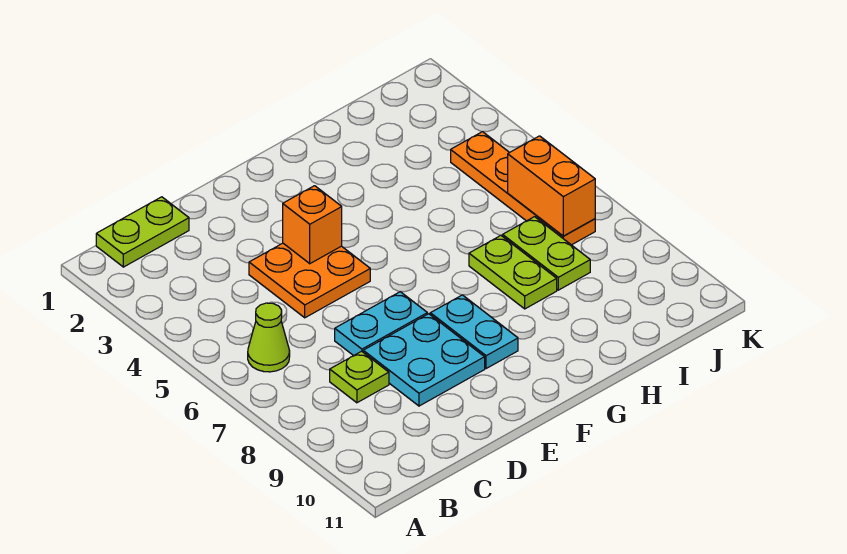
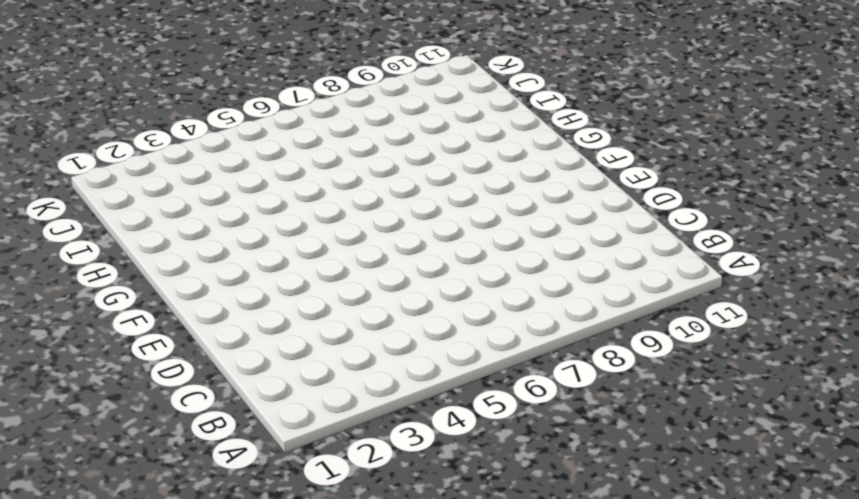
none -> lime plate B1:C1 level 1
none -> lime cone B6 level 1
none -> lime plate C8 level 1

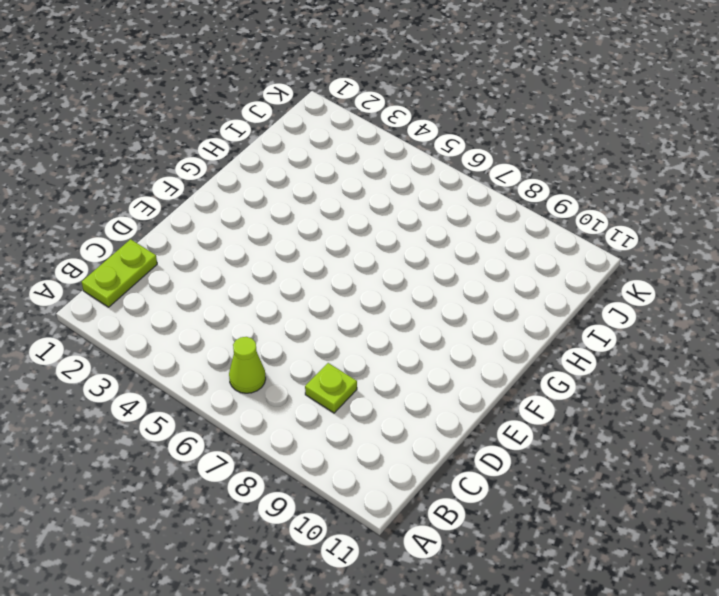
none -> orange plate D4:E5 level 1
none -> cyan plate D7:E7 level 1
none -> cyan plate D8:E9 level 1

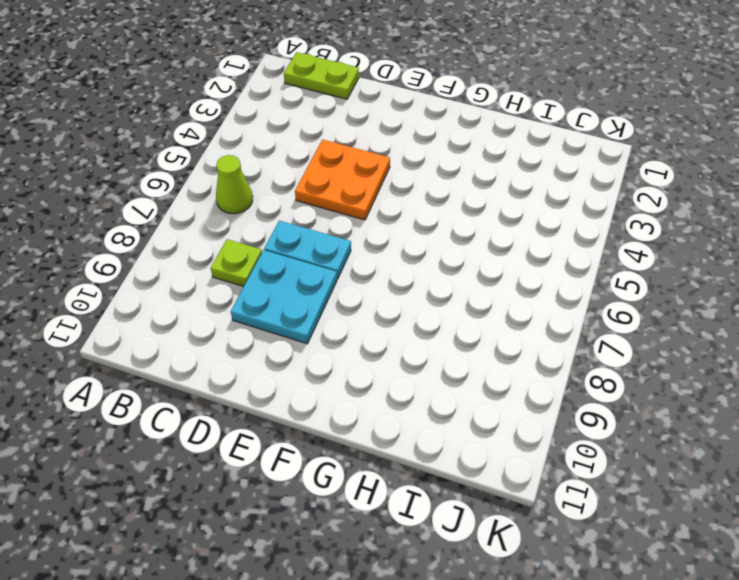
none -> cyan plate F8:F9 level 1
none -> lime plate H7:H8 level 1
none -> lime plate I7:I8 level 1

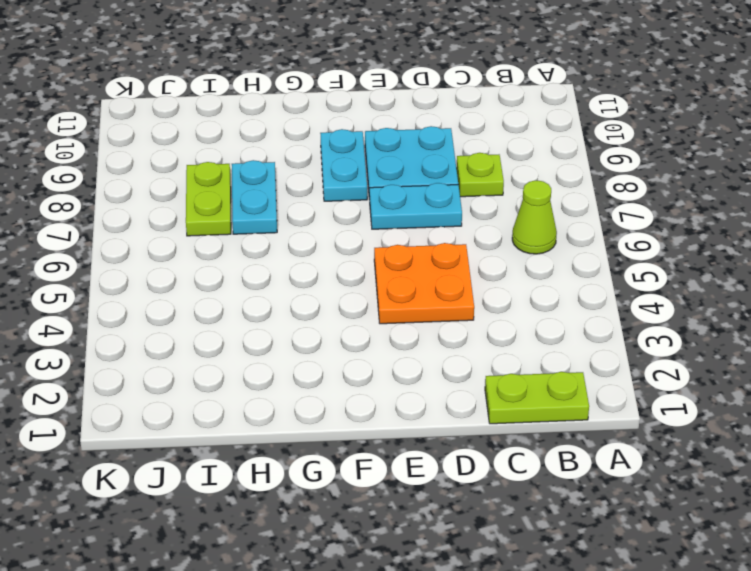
cyan plate H7:H8 level 1 -> lime plate H7:H8 level 1
none -> orange plate J4:J7 level 1
none -> orange brick E4 level 2
none -> orange brick J6:J7 level 2

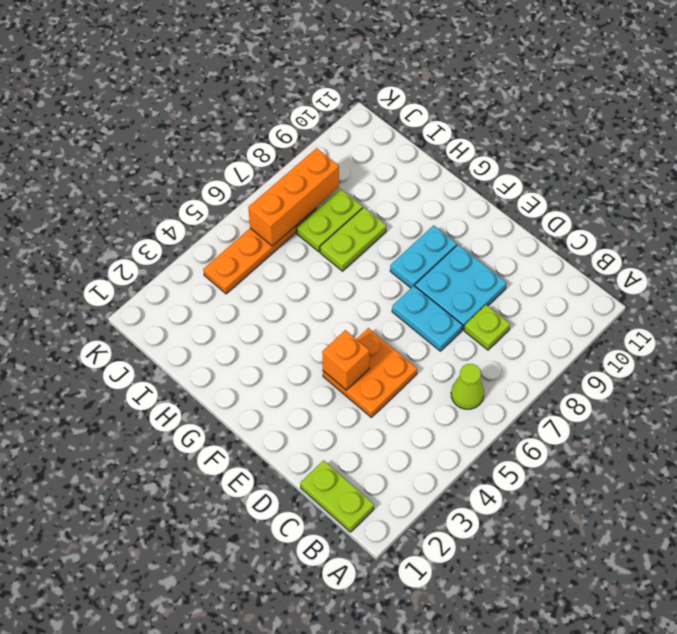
orange brick J6:J8 level 2 -> orange brick J6:J7 level 2

